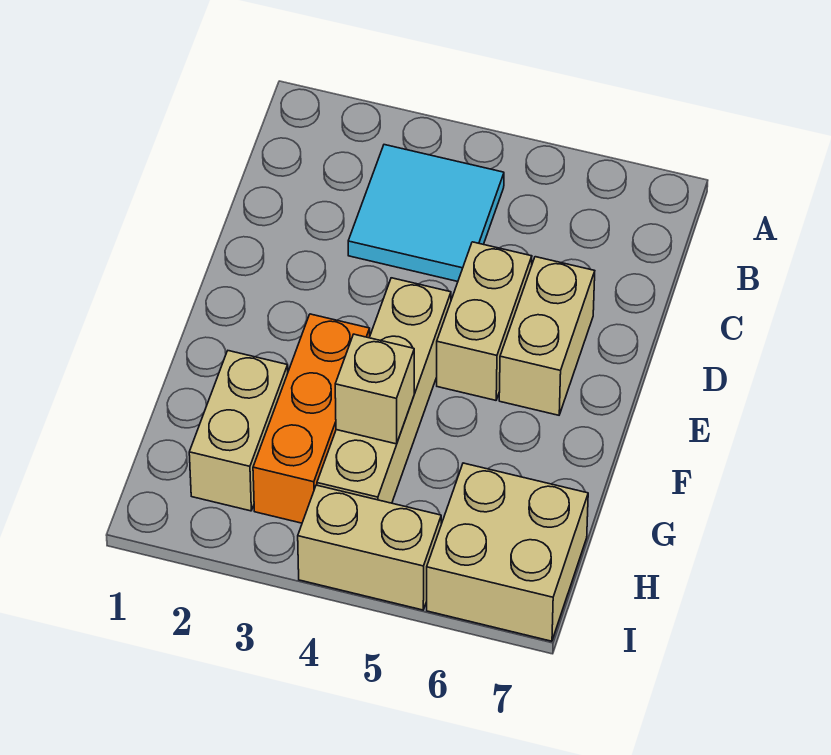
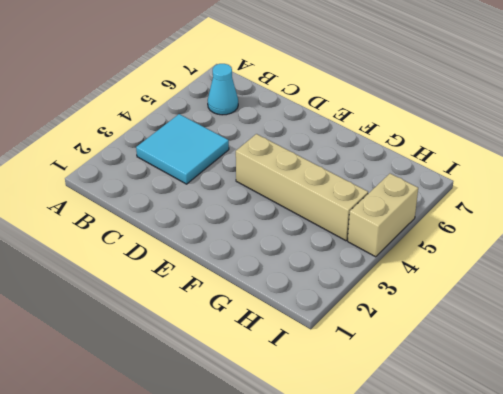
cyan cone B6 level 1 -> none
none -> tan brick D5:E5 level 1
none -> tan brick D6:E6 level 1

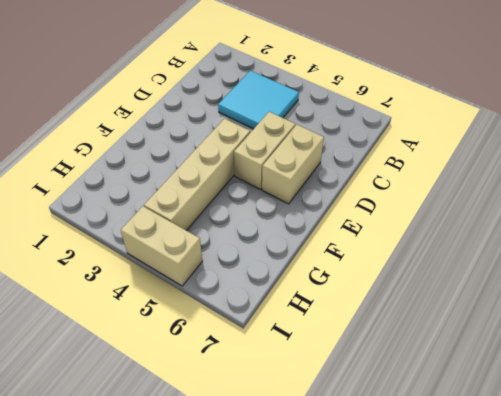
none -> orange brick F3:H3 level 1
none -> tan brick G2:H2 level 1

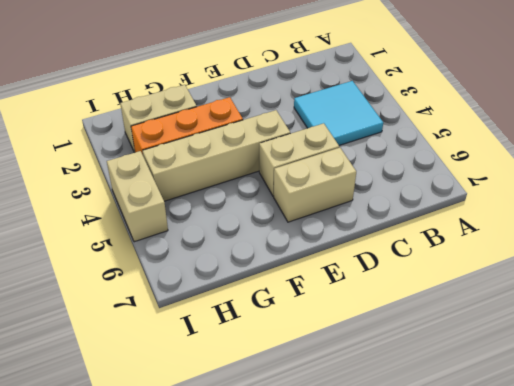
none -> tan brick H6:I7 level 1
none -> tan brick G4 level 2

